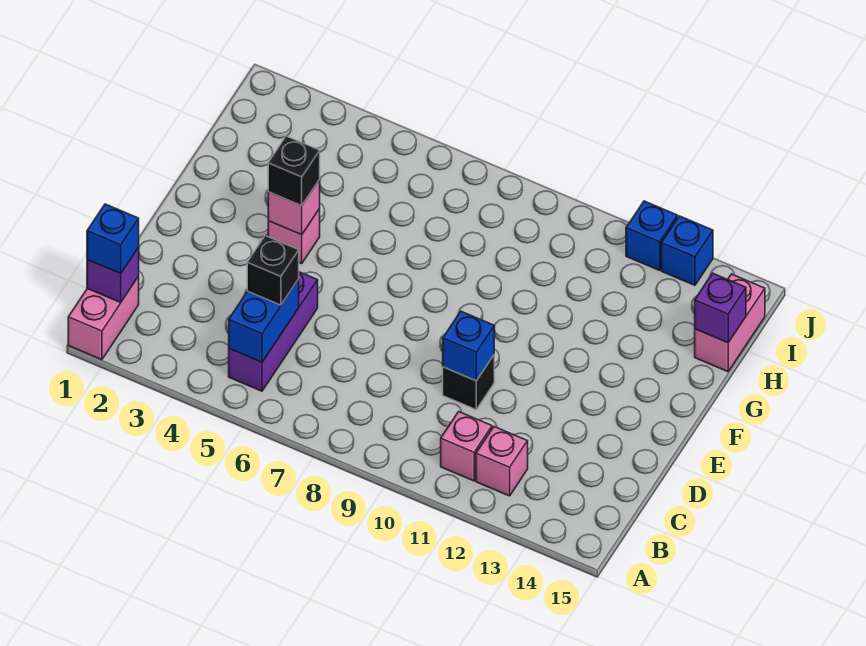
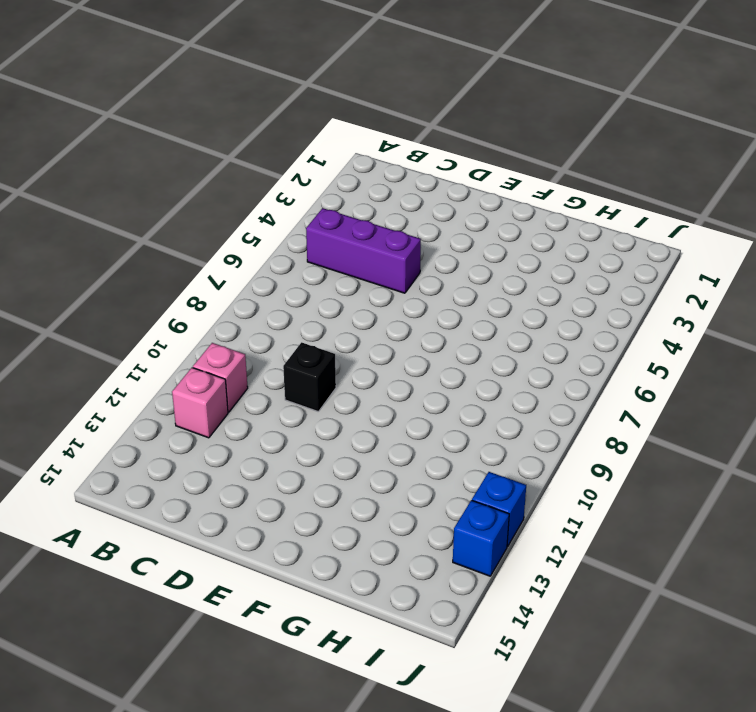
none -> pink brick A1:B1 level 1
none -> pink brick F4 level 1
none -> pink brick H15:I15 level 1

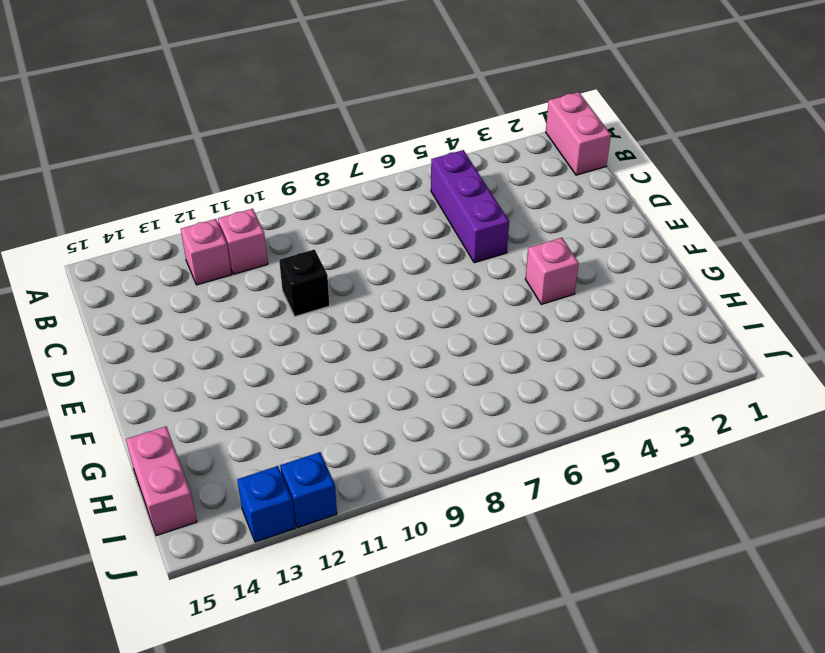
none -> purple brick B1 level 2
none -> blue brick B5:C5 level 2
none -> blue brick D10 level 2

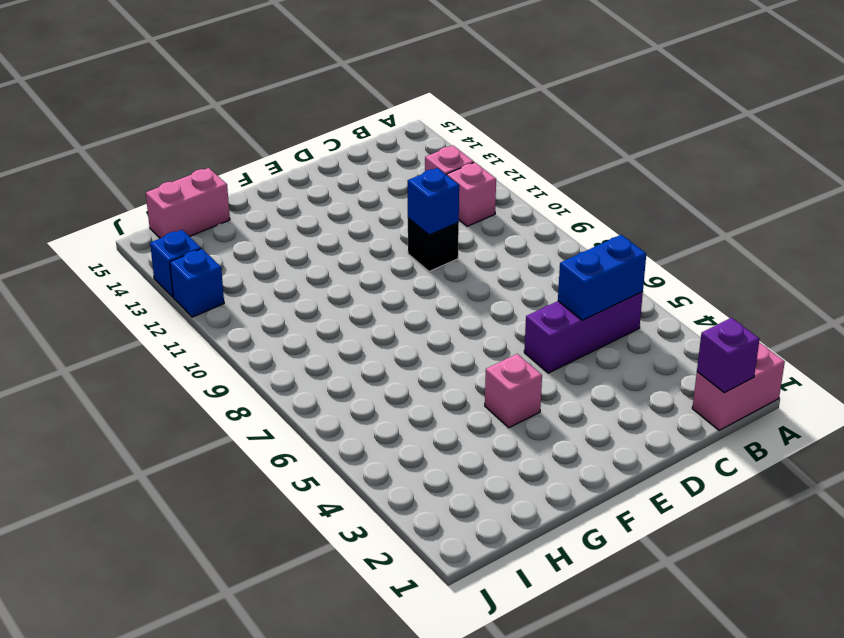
none -> pink brick F4 level 2
none -> purple brick H15 level 2
none -> blue brick B1 level 3

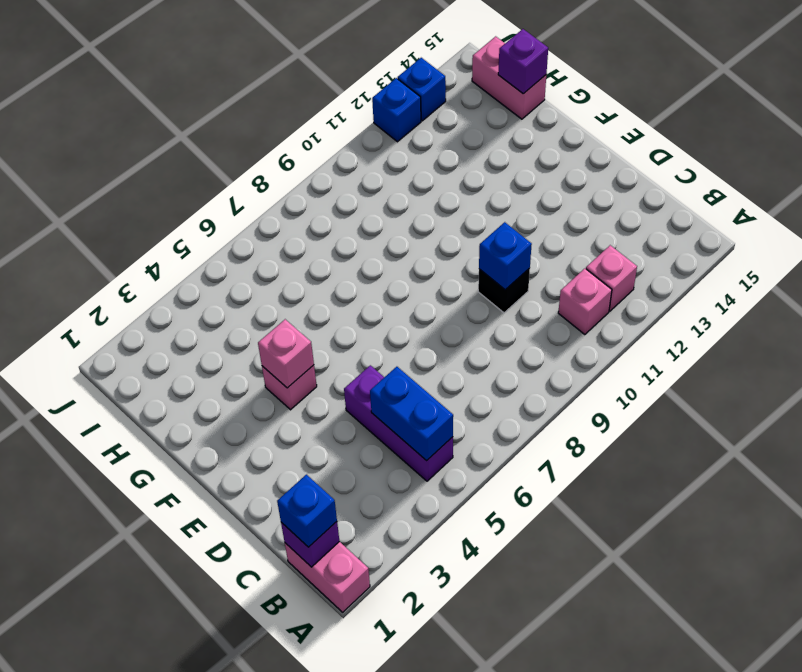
none -> black brick C5 level 3
none -> black brick F4 level 3

